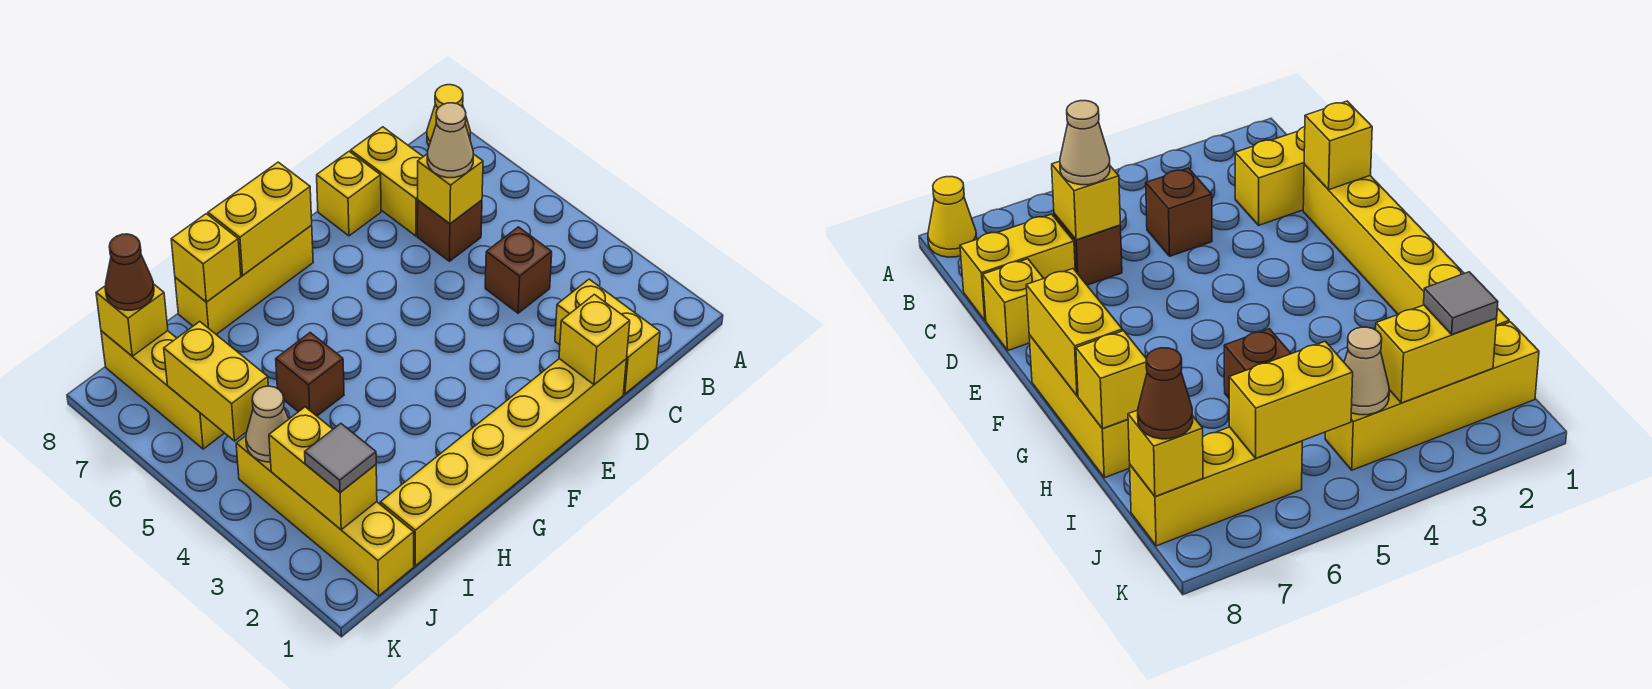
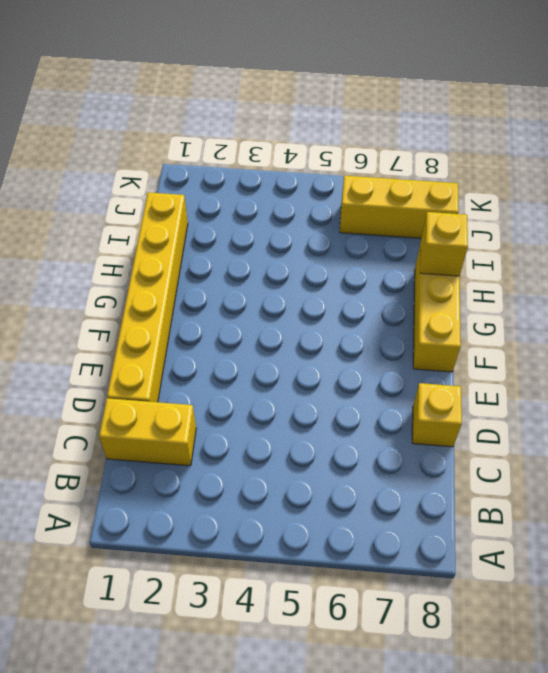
none -> yellow cone A8 level 1
none -> brown brick C4 level 1
none -> brown brick C6 level 1

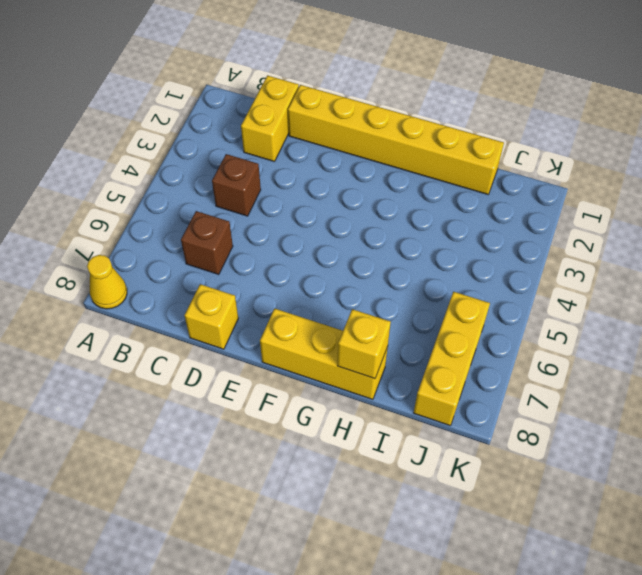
none -> yellow brick C7:C8 level 1
none -> brown brick H5 level 1
none -> yellow brick J1:J4 level 1

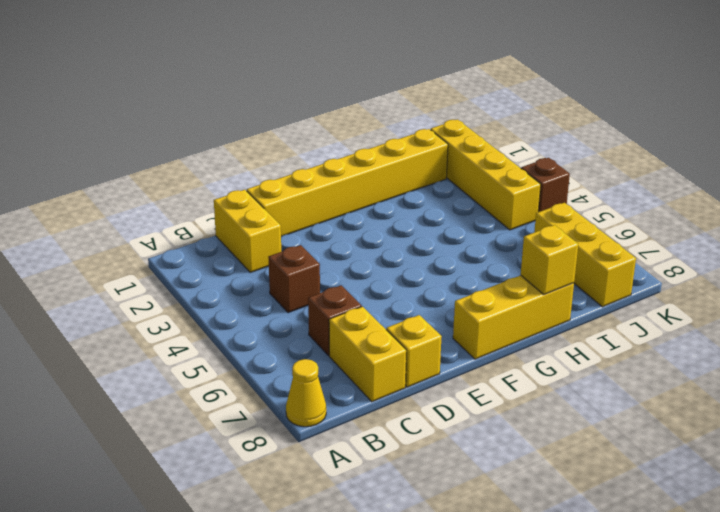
brown brick K4 level 1 -> brown brick H5 level 1
none -> yellow brick C6 level 2
none -> yellow brick D1 level 2
none -> yellow brick F8:G8 level 2

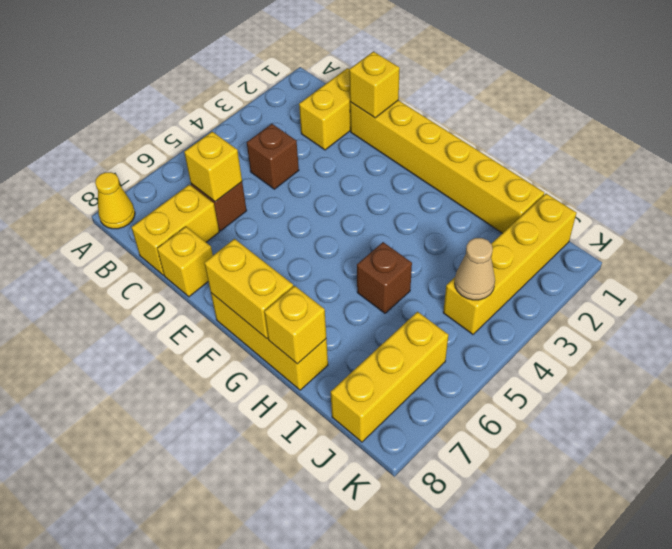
none -> yellow brick J2:J3 level 2
none -> yellow brick J5:J6 level 2
none -> yellow brick J8 level 2

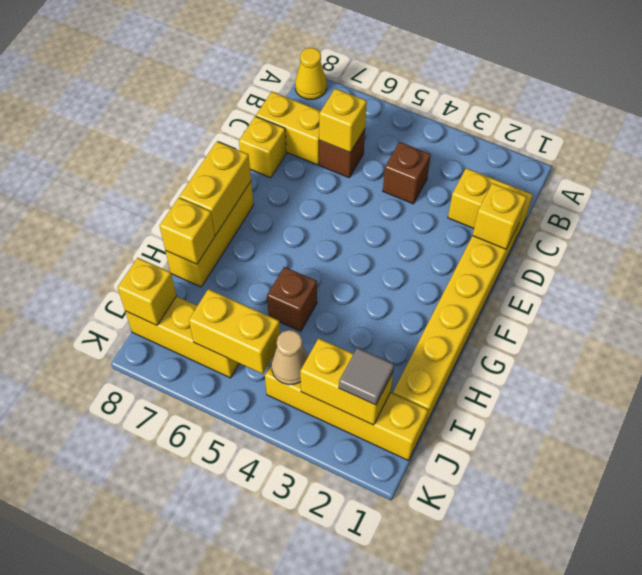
none -> tan cone C6 level 3
none -> brown cone J8 level 3

